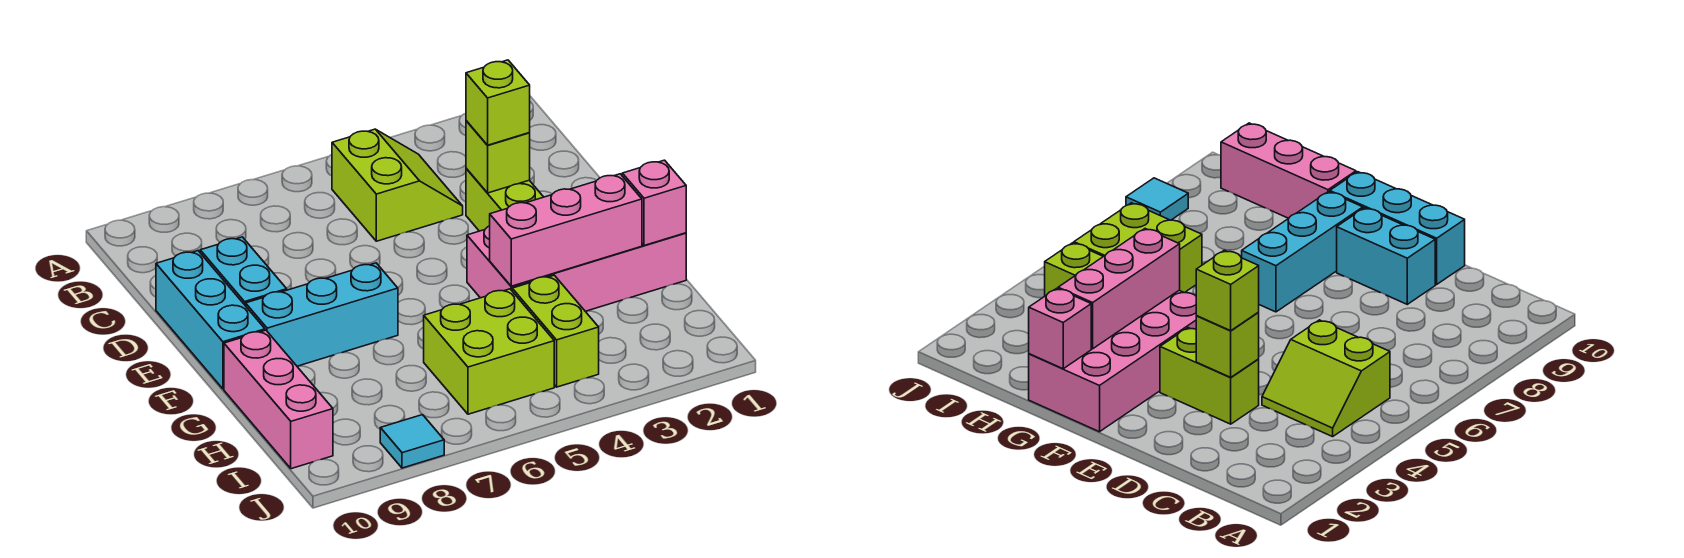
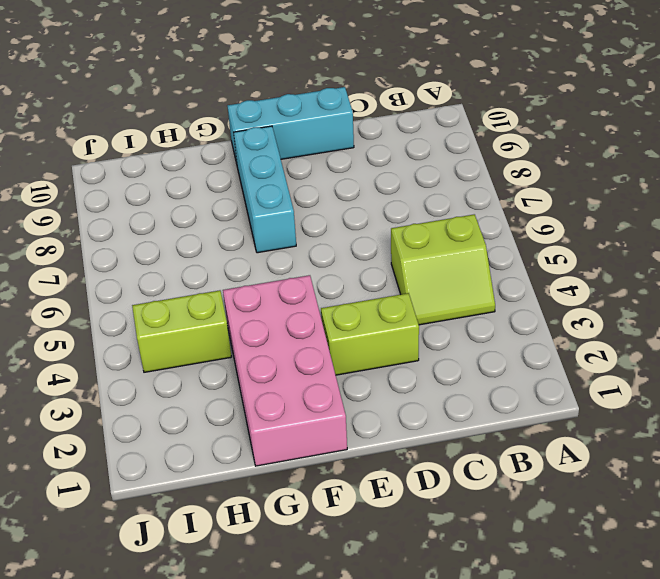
none -> cyan brick D9:E9 level 1
none -> pink brick G10:I10 level 1
none -> lime brick H5:I6 level 1

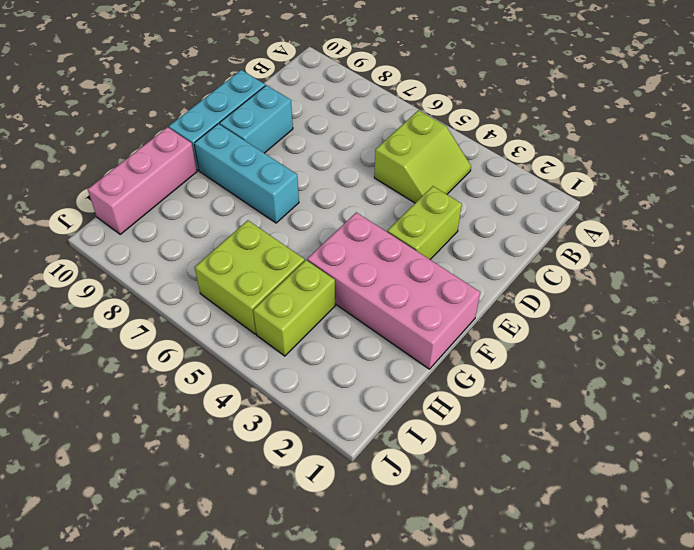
none -> cyan tile J8 level 1
none -> lime brick D3 level 2
none -> pink brick G1 level 2

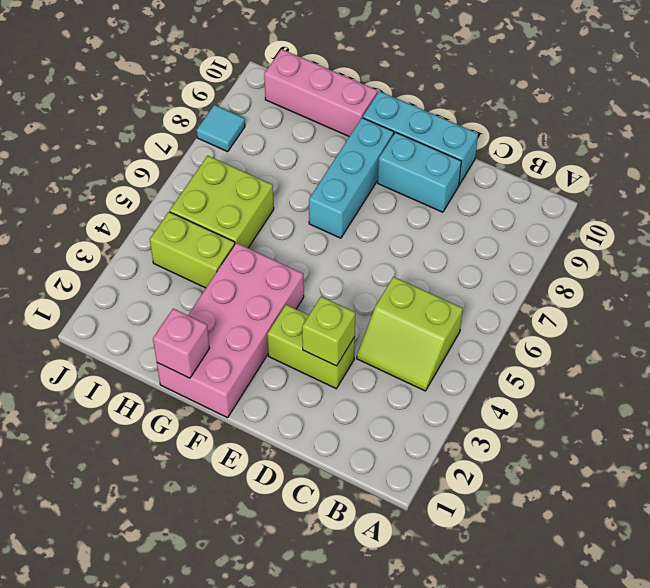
none -> pink brick G2:G4 level 2
none -> lime brick D3 level 3

